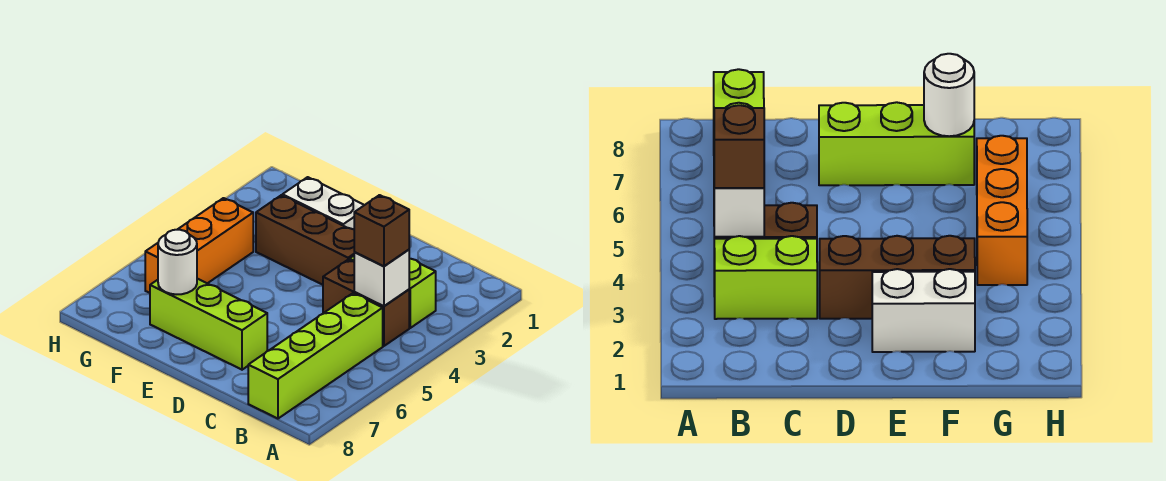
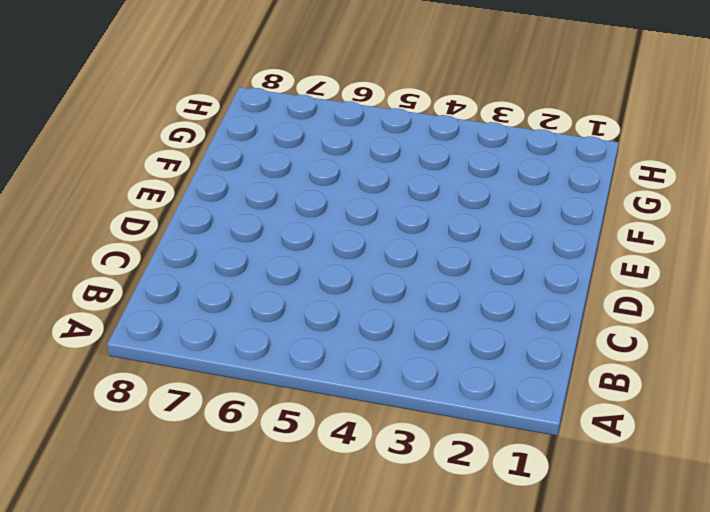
none -> lime brick B3:C3 level 1
none -> brown brick B4:C4 level 1

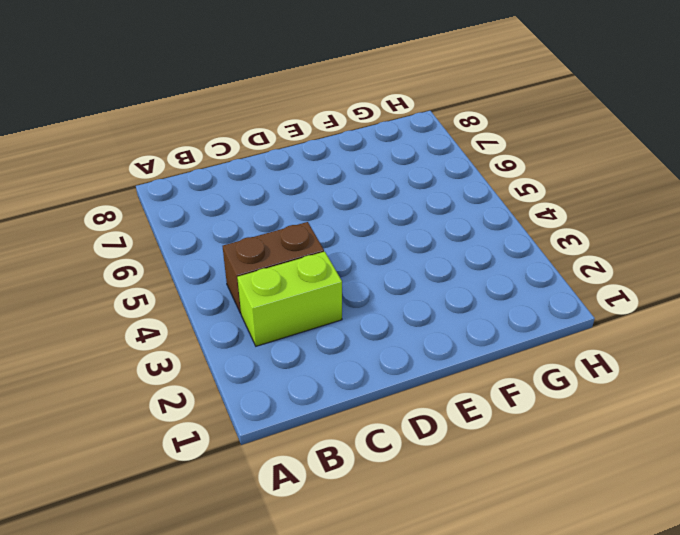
none -> lime brick B5:B8 level 1
none -> brown brick D3:F3 level 1

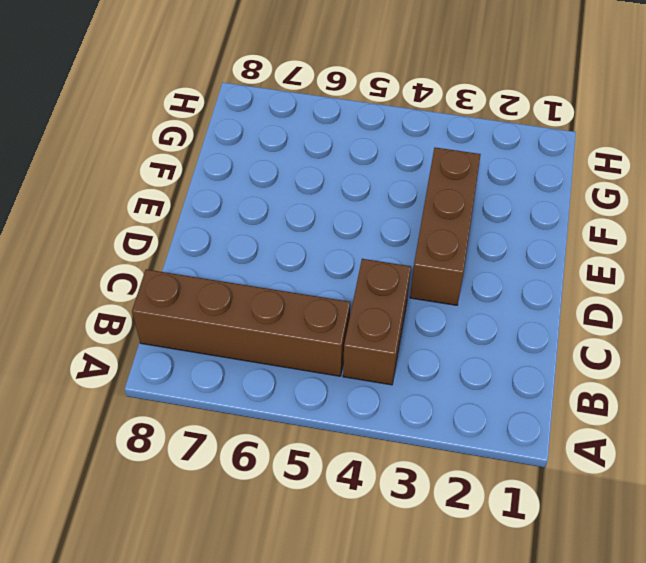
brown brick B5:B8 level 1 -> lime brick B5:B8 level 1
none -> lime brick B3:C3 level 1
none -> lime brick D7:F7 level 1

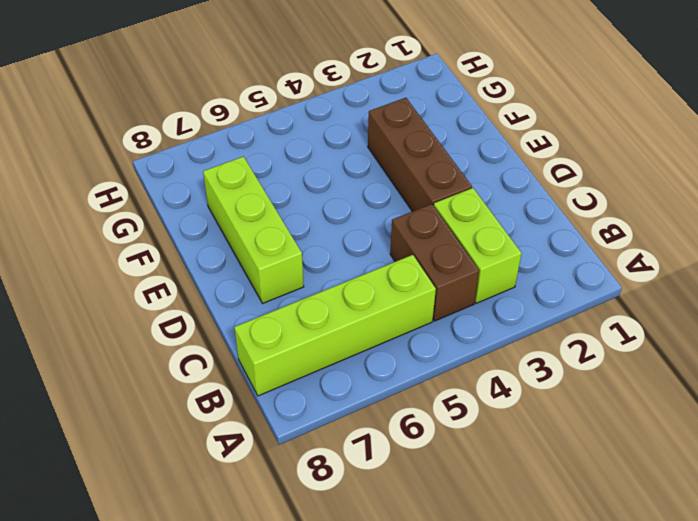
none -> white brick E2:F2 level 1
none -> orange brick G4:G6 level 1

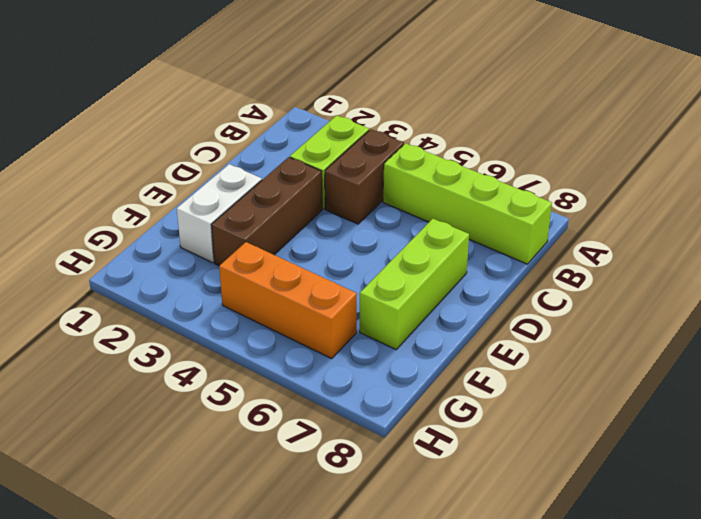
none -> white brick B4 level 2
none -> white round brick F7 level 2

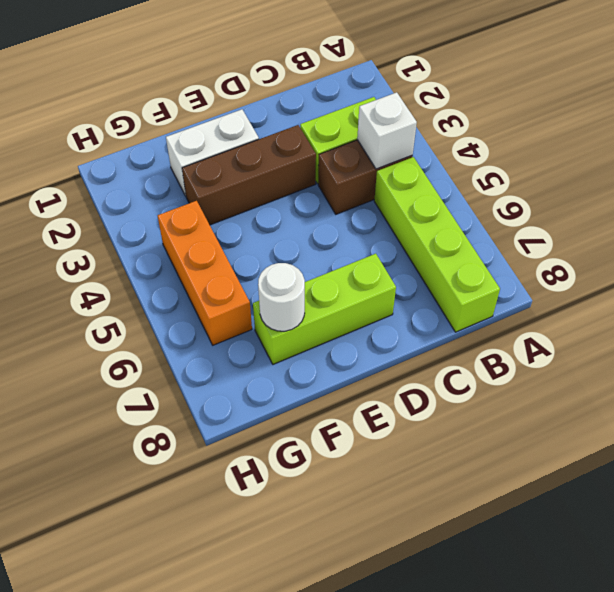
none -> brown brick B4 level 3

